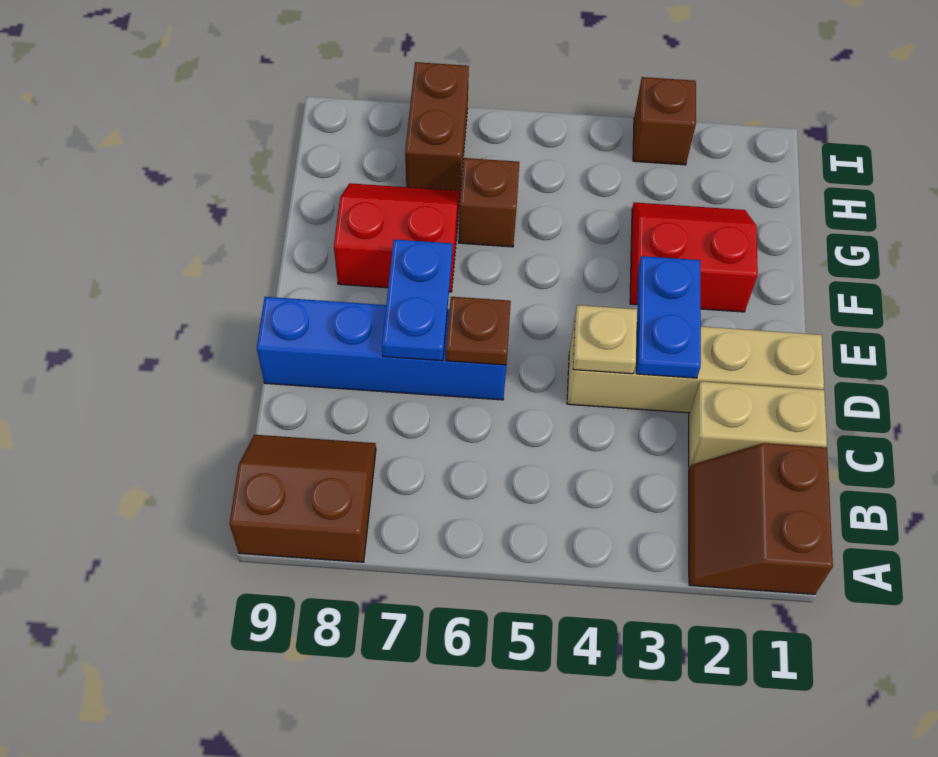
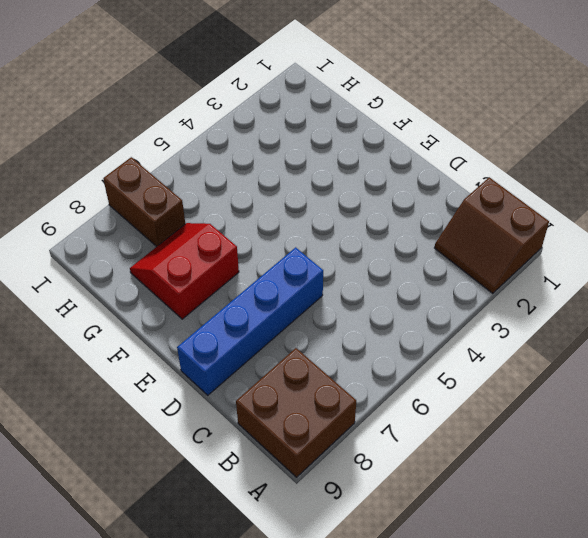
brown brick A8:B9 level 1 -> brown slope A8:B9 level 1 top A
none -> tan brick C1:C2 level 1
none -> tan brick D1:D4 level 1
none -> red slope F2:G3 level 1 top F

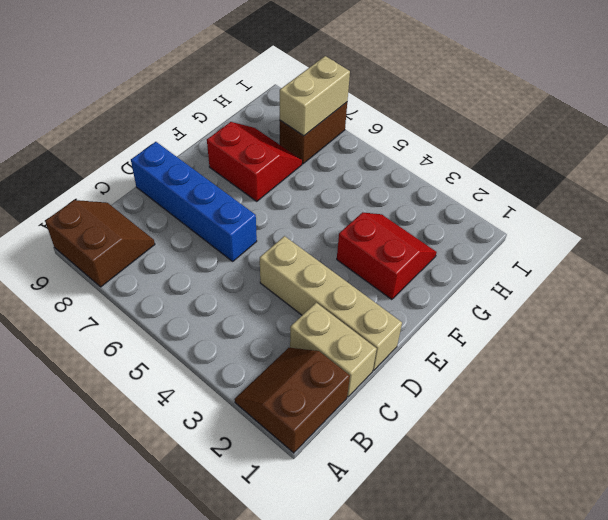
tan brick H7:I7 level 2 -> none
none -> brown brick G6 level 1
none -> brown brick I3 level 1
none -> blue plate D3:E3 level 2

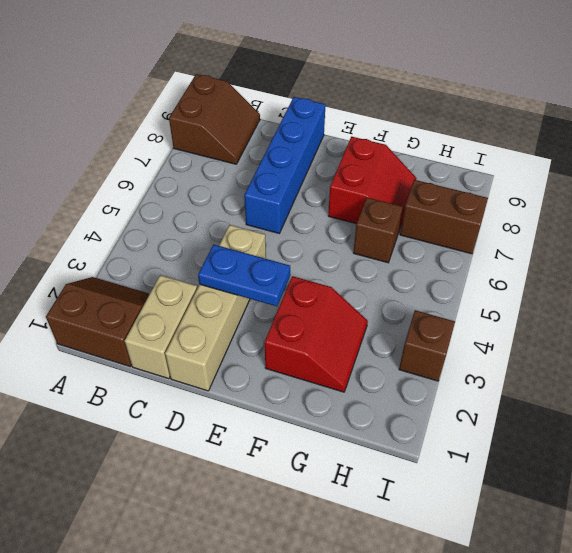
none -> tan plate D4 level 2
none -> brown plate D6 level 2
none -> blue plate D7:E7 level 2

